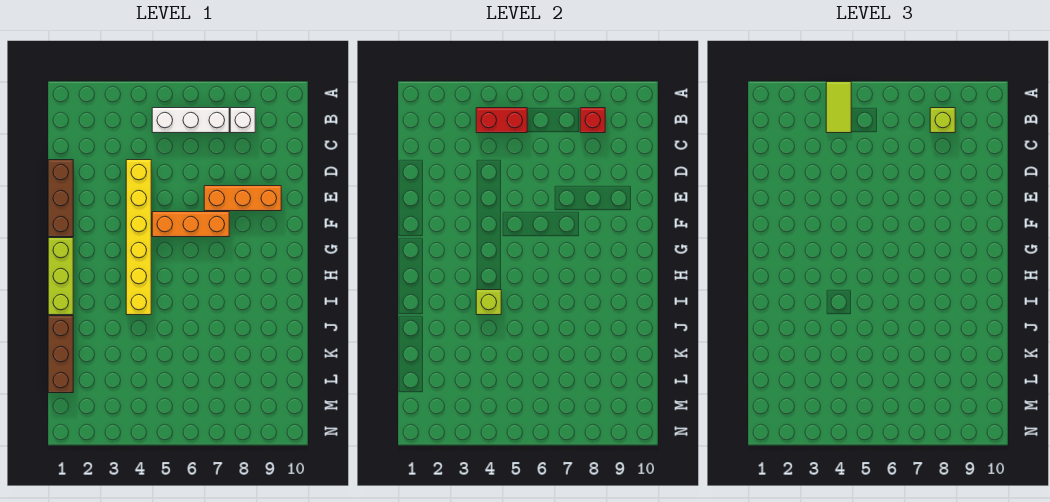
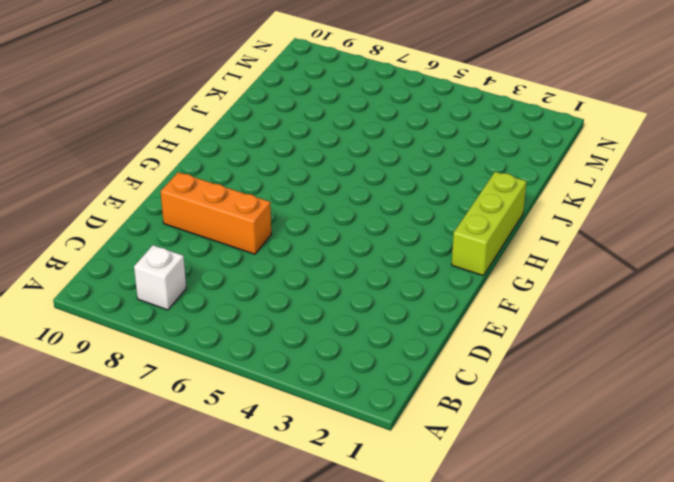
none -> white brick B5:B7 level 1
none -> brown brick D1:F1 level 1
none -> yellow brick D4:I4 level 1

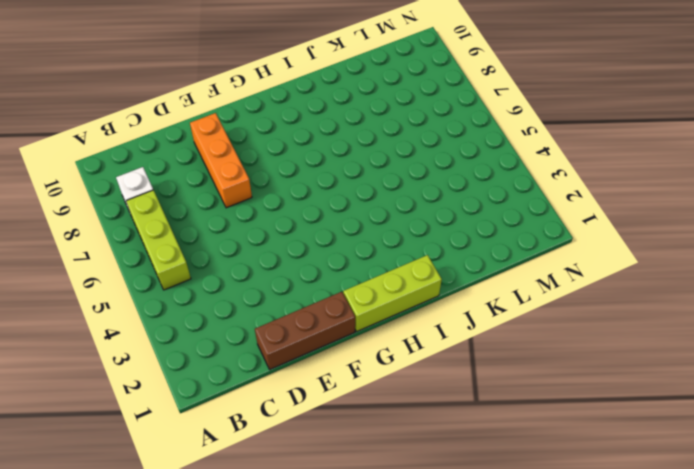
lime brick B5:B7 level 1 -> white brick B5:B7 level 1
none -> yellow brick D4:I4 level 1
none -> orange brick F5:F7 level 1
none -> brown brick J1:L1 level 1

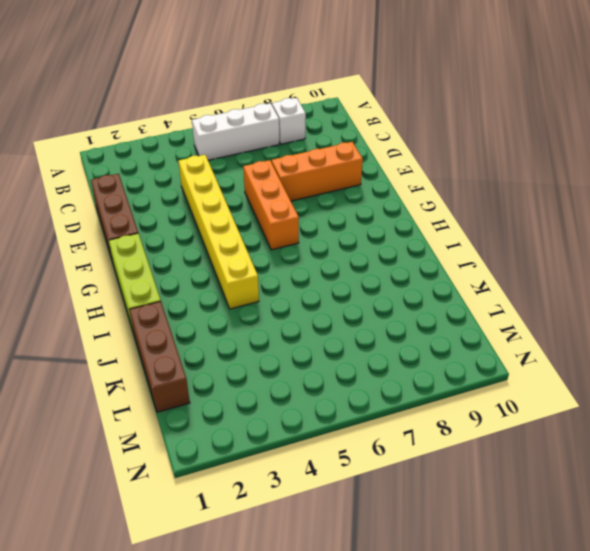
orange brick E6:G6 level 1 -> orange brick F5:F7 level 1
none -> red brick B4:B5 level 2
none -> red brick B8 level 2
none -> lime brick I4 level 2

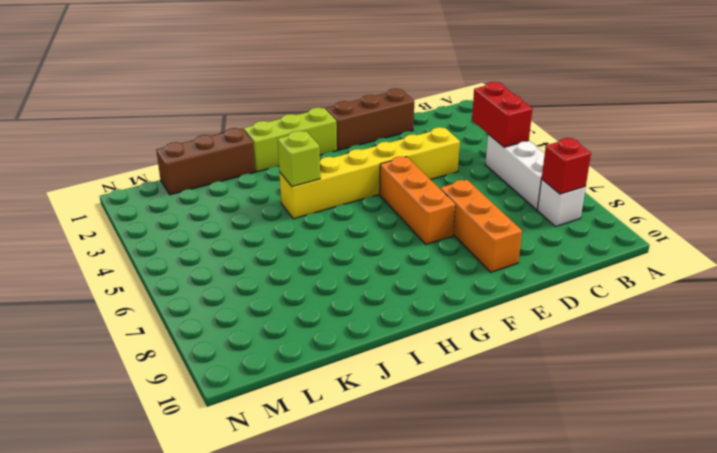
none -> lime tile A4:B4 level 3
none -> lime brick B8 level 3

